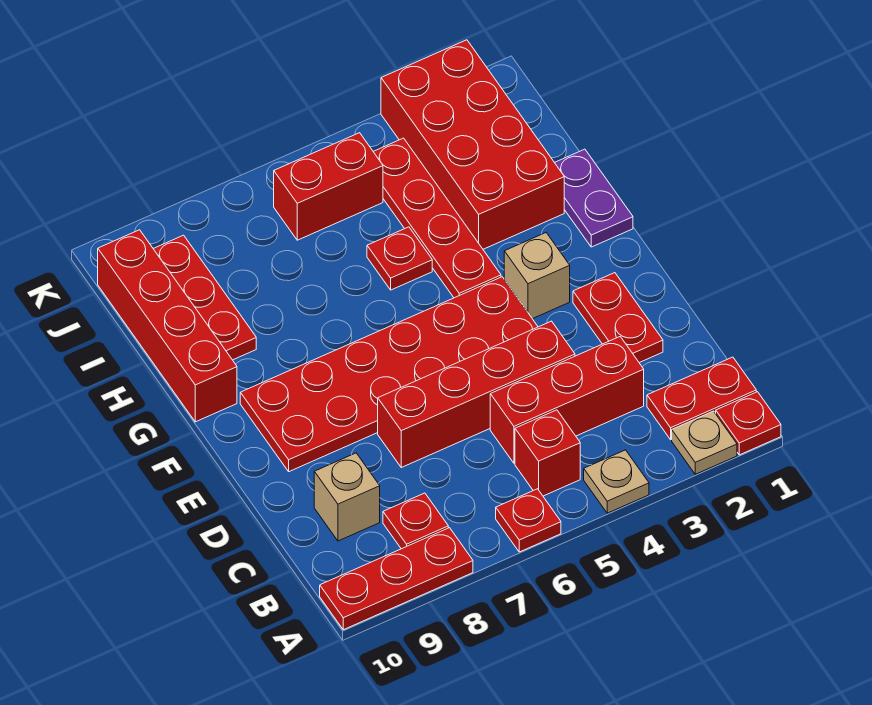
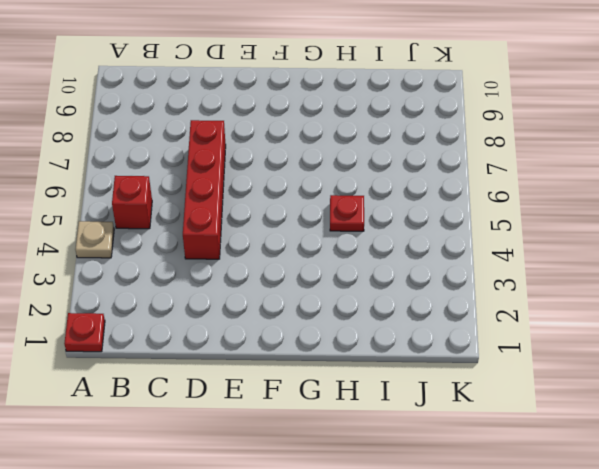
none -> tan plate A2 level 1
none -> red plate A6 level 1
none -> red plate A8:A10 level 1

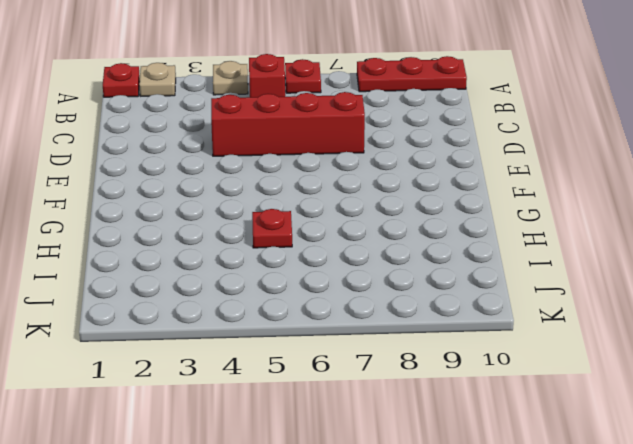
none -> red plate B1:B2 level 1
none -> red plate B8 level 1
none -> red brick C3:C5 level 1

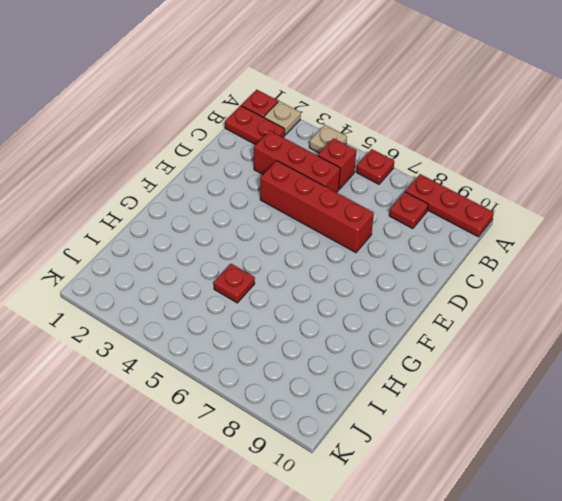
none -> tan brick C9 level 1
none -> red plate D2:E2 level 1
none -> red plate E4:F9 level 1

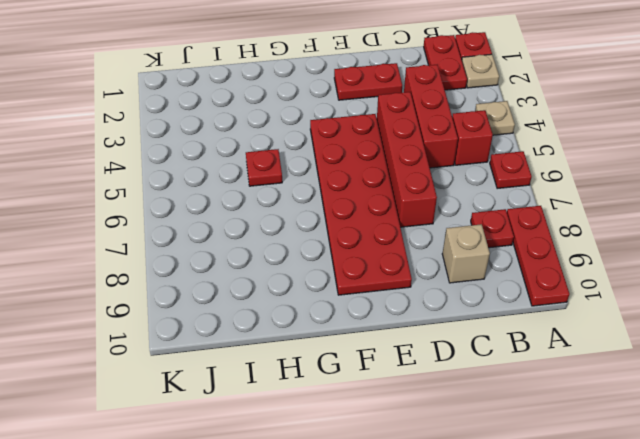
none -> tan brick F3 level 1
none -> purple plate G1:H1 level 1
none -> red plate G4:J4 level 1

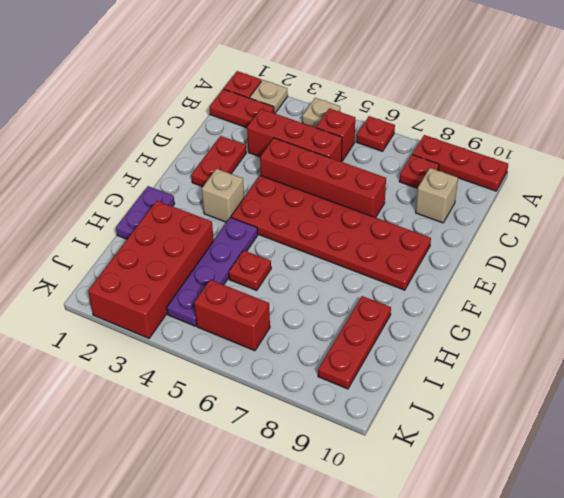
purple plate G4:J4 level 1 -> red plate G4:J4 level 1
none -> red brick G10:J10 level 1

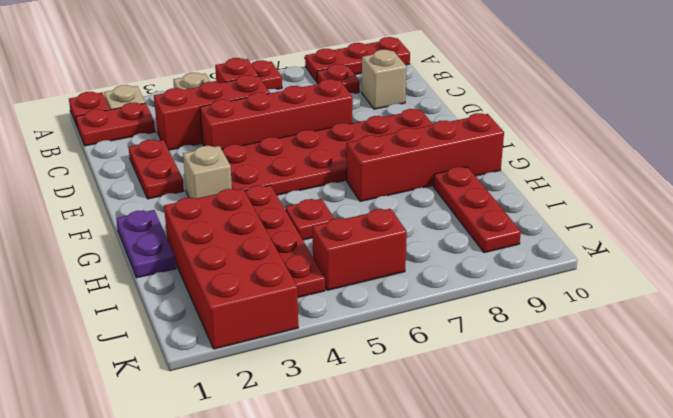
red brick G7:G10 level 1 -> red brick G10:J10 level 1

